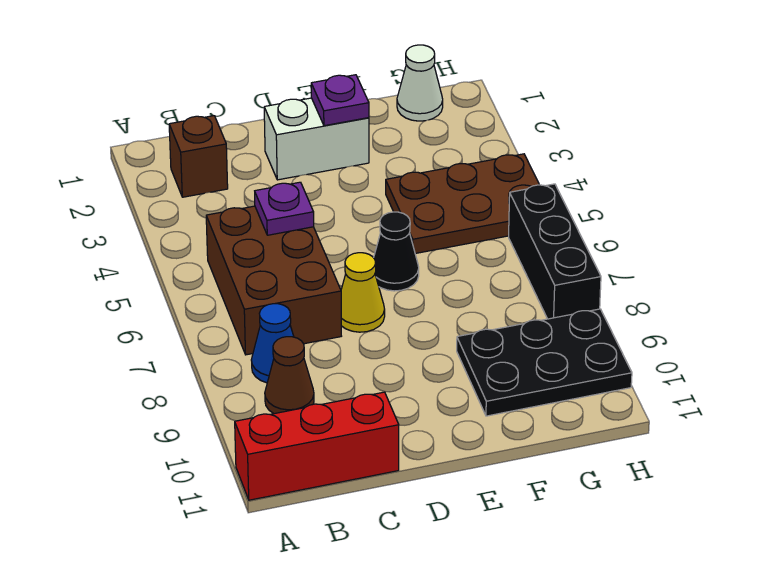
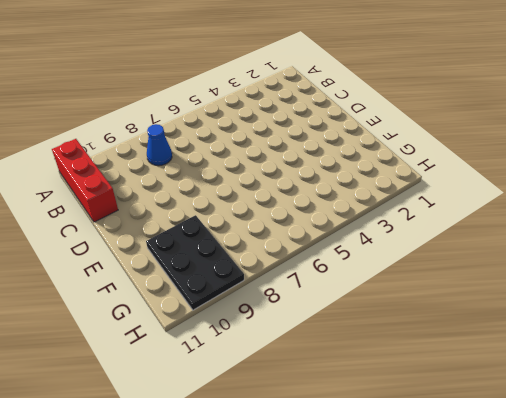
none -> brown brick B2 level 1
none -> brown brick B5:C7 level 1
none -> brown cone B9 level 1

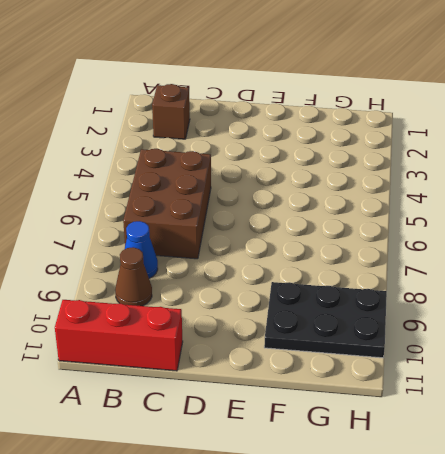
none -> white brick D2:E2 level 1
none -> yellow cone D7 level 1
none -> black cone E6 level 1

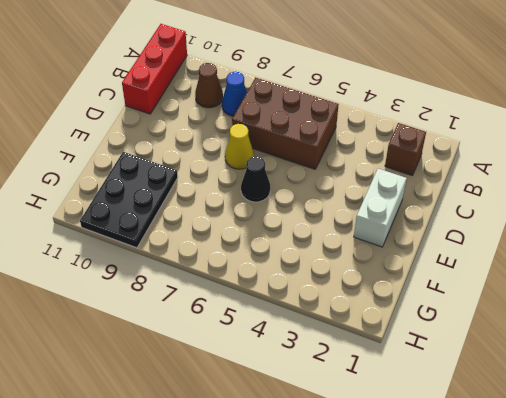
none -> brown plate F4:H5 level 1
none -> white cone G1 level 1
none -> black brick H6:H8 level 1

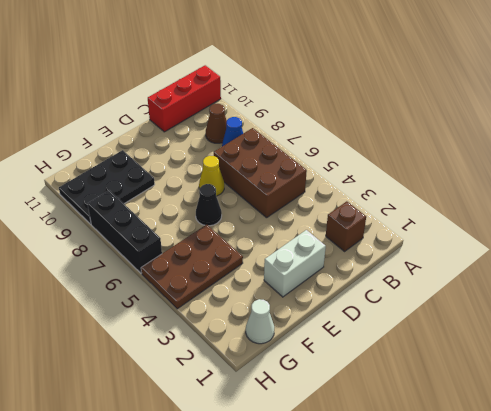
none -> purple plate C5 level 2
none -> purple plate E2 level 2

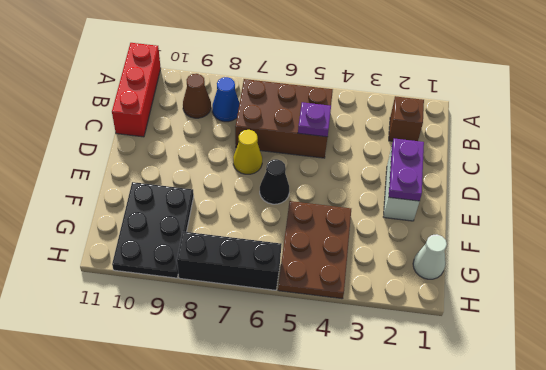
purple plate D2:E2 level 2 -> purple plate E2 level 2

